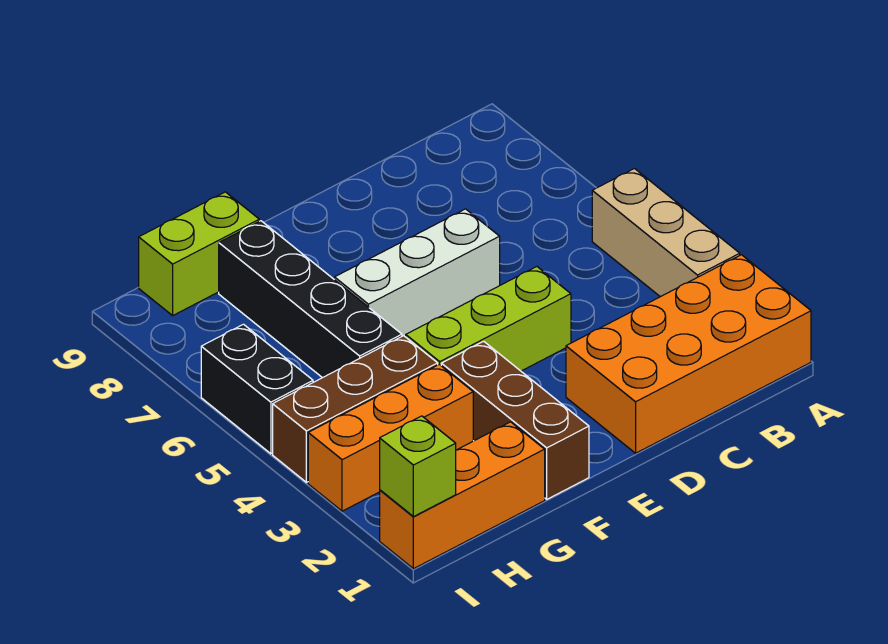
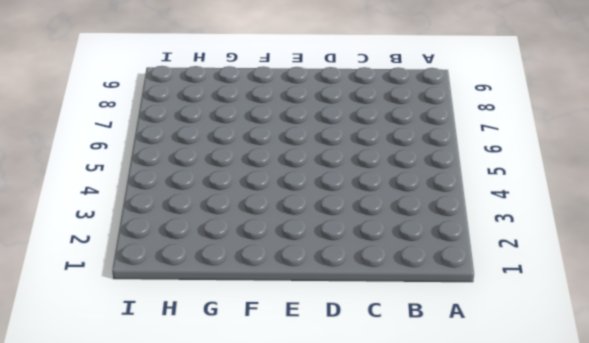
none -> orange brick A1:D2 level 1
none -> tan brick A3:A5 level 1
none -> lime brick D4:F4 level 1

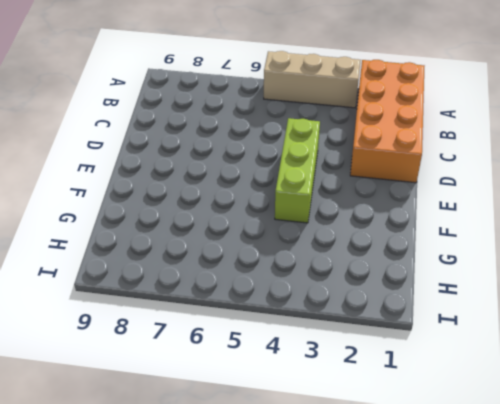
none -> white brick D6:F6 level 1
none -> brown brick F1:F3 level 1
none -> orange brick G1:I1 level 1

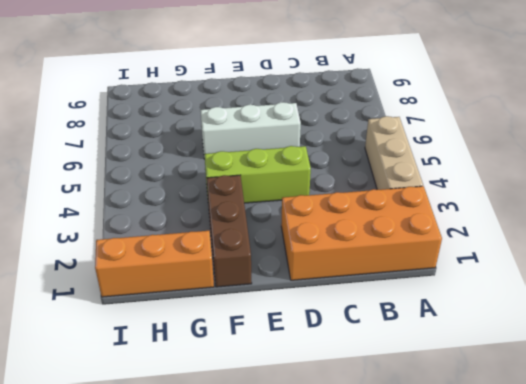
none -> orange brick G3:I3 level 1
none -> brown brick G4:I4 level 1
none -> black brick G5:G8 level 1

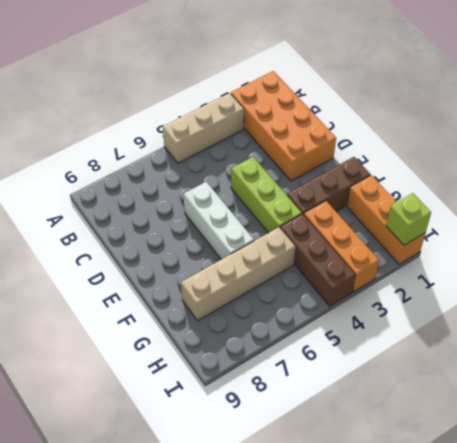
tan brick G5:G8 level 1 -> black brick G5:G8 level 1
none -> lime brick G9:H9 level 1
none -> black brick I5:I6 level 1

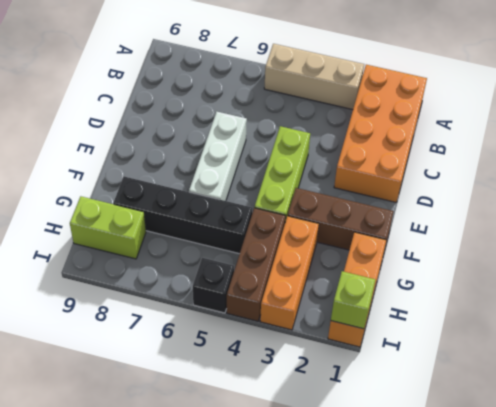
lime brick H8:H9 level 1 -> lime brick G9:H9 level 1
black brick I5 level 1 -> black brick I5:I6 level 1

